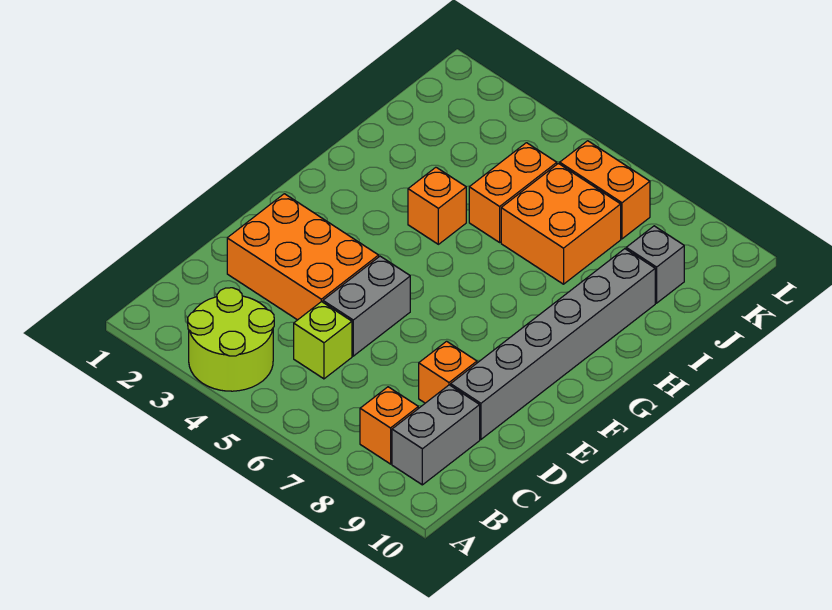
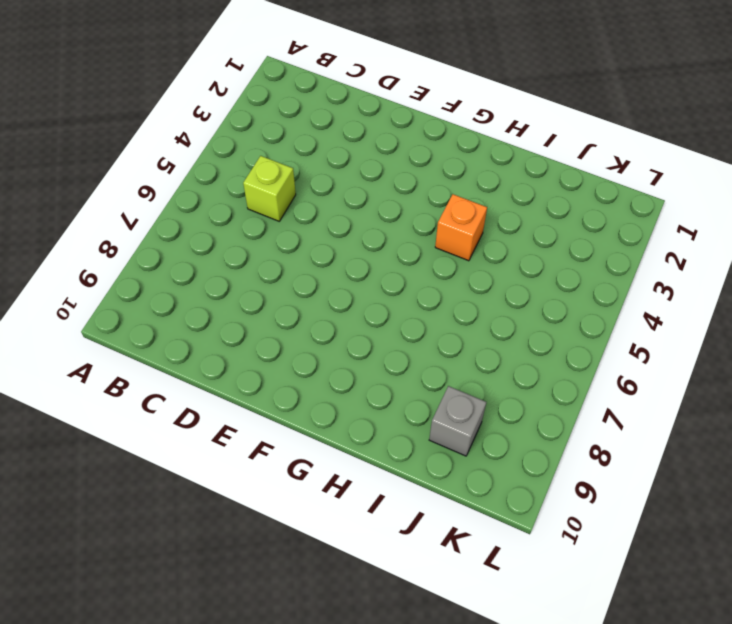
none -> lime round brick A3:B4 level 1
none -> orange brick B8 level 1
none -> grey brick B9:C9 level 1

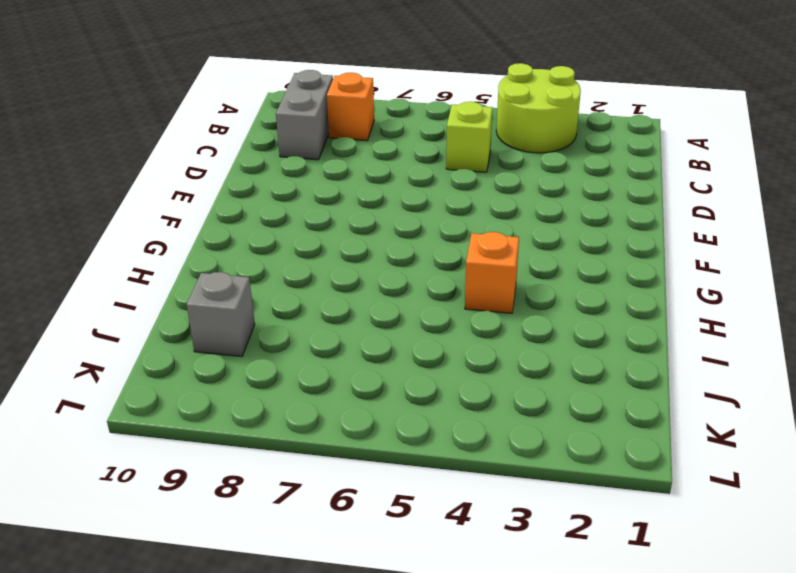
none -> orange brick D2:E4 level 1
none -> grey brick D5:E5 level 1
none -> orange brick D8 level 1

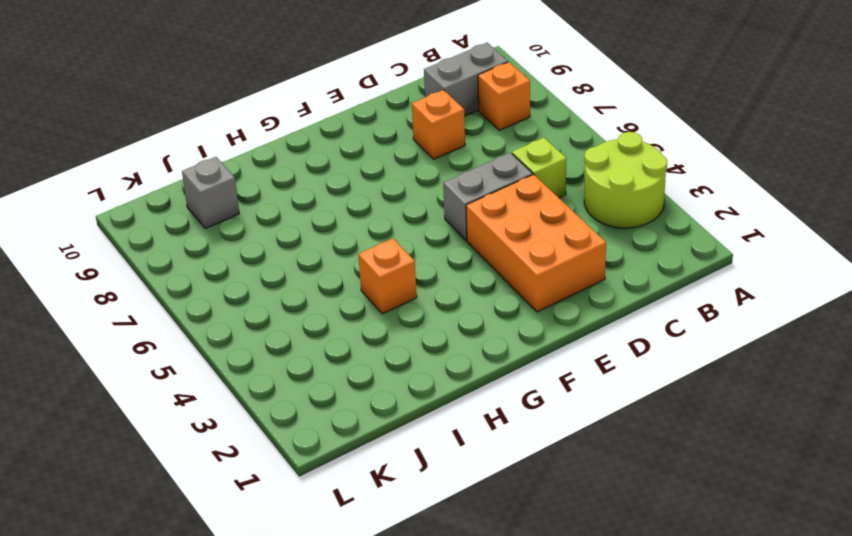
none -> grey brick D9:I9 level 1
none -> orange brick I5:J5 level 1
none -> orange brick I6:J7 level 1

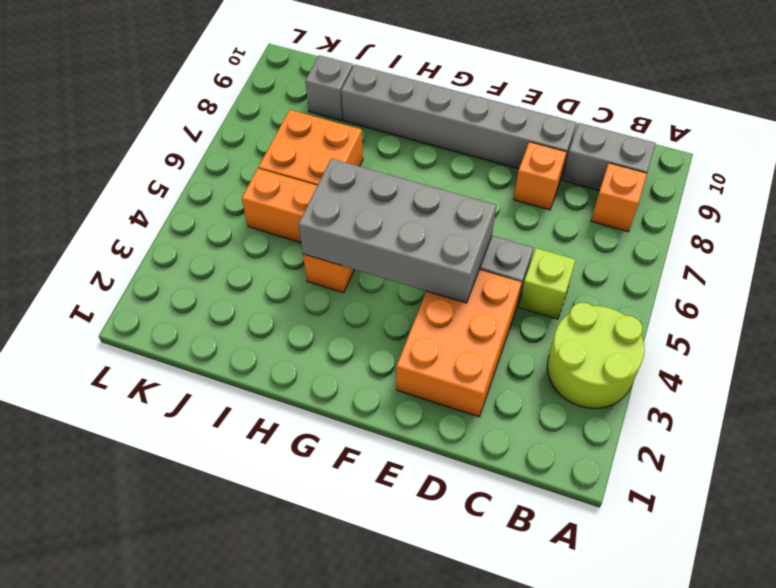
grey brick E4:H5 level 2 -> none
none -> orange brick K6:K7 level 1

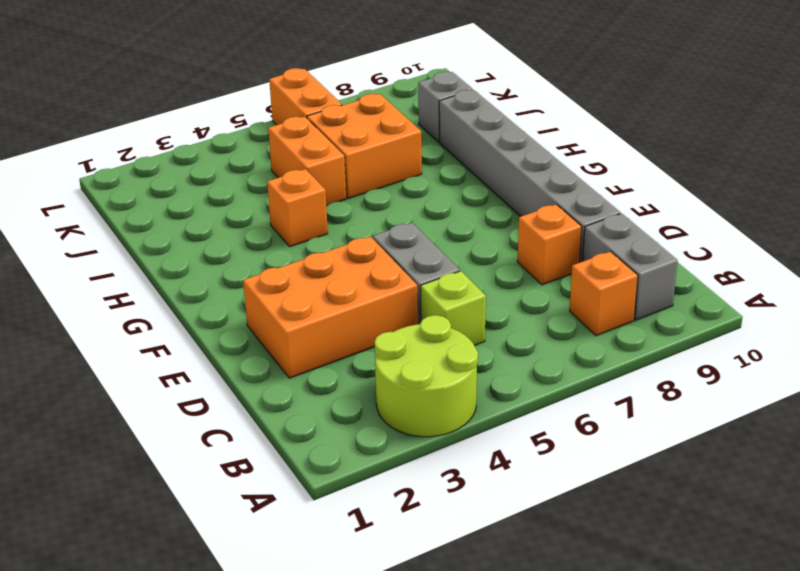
orange brick K6:L6 level 1 -> orange brick K6:K7 level 1

